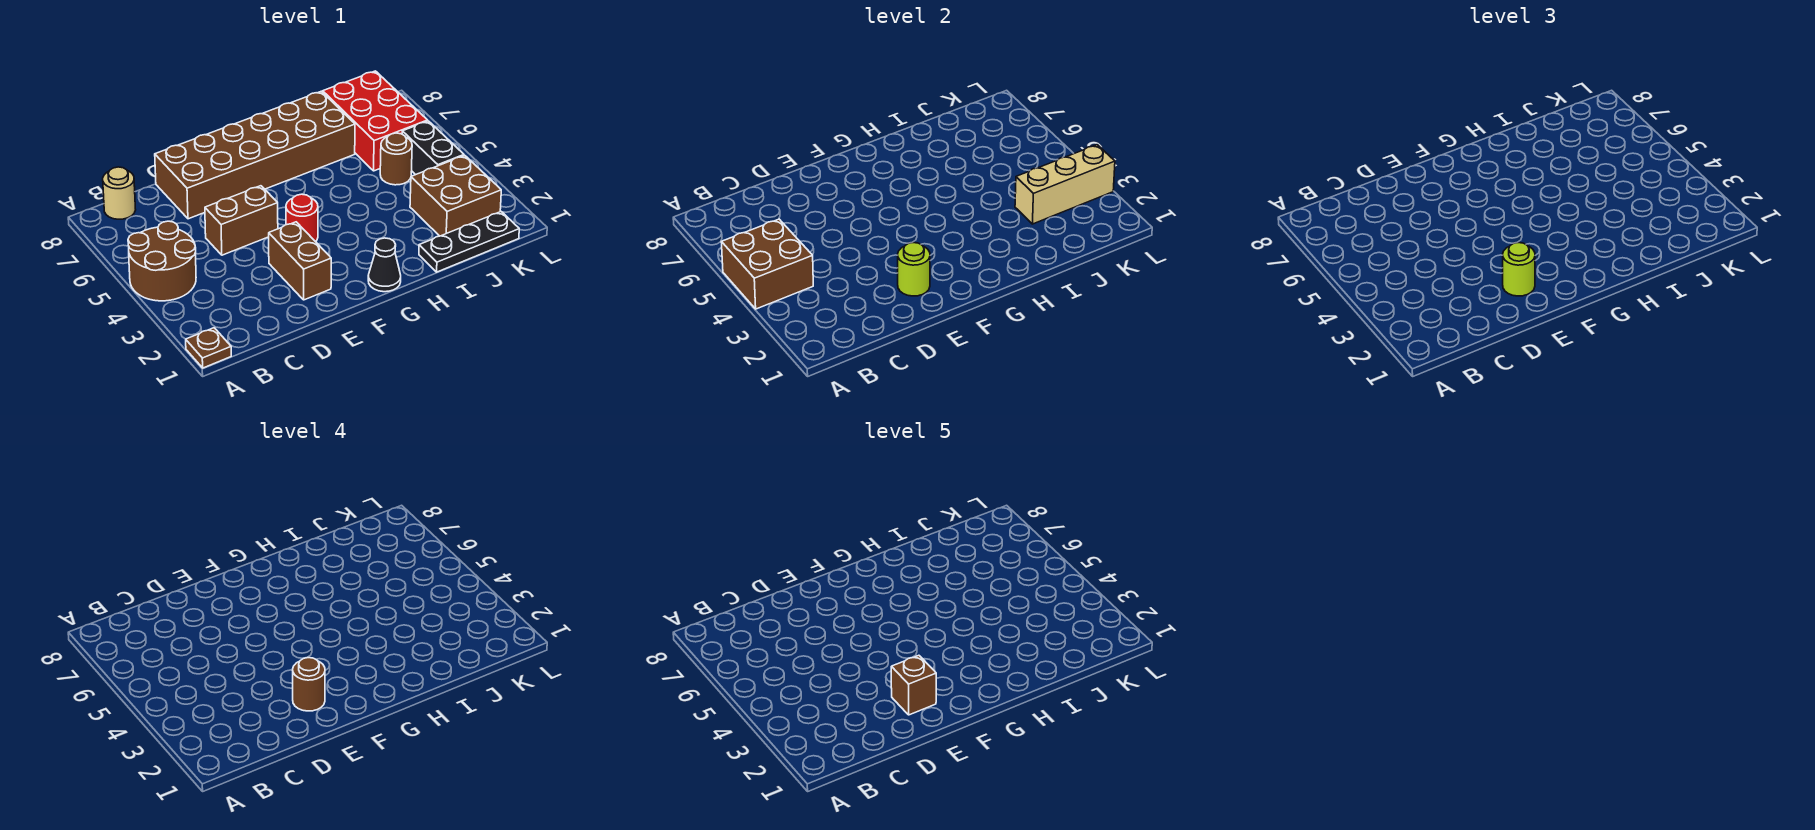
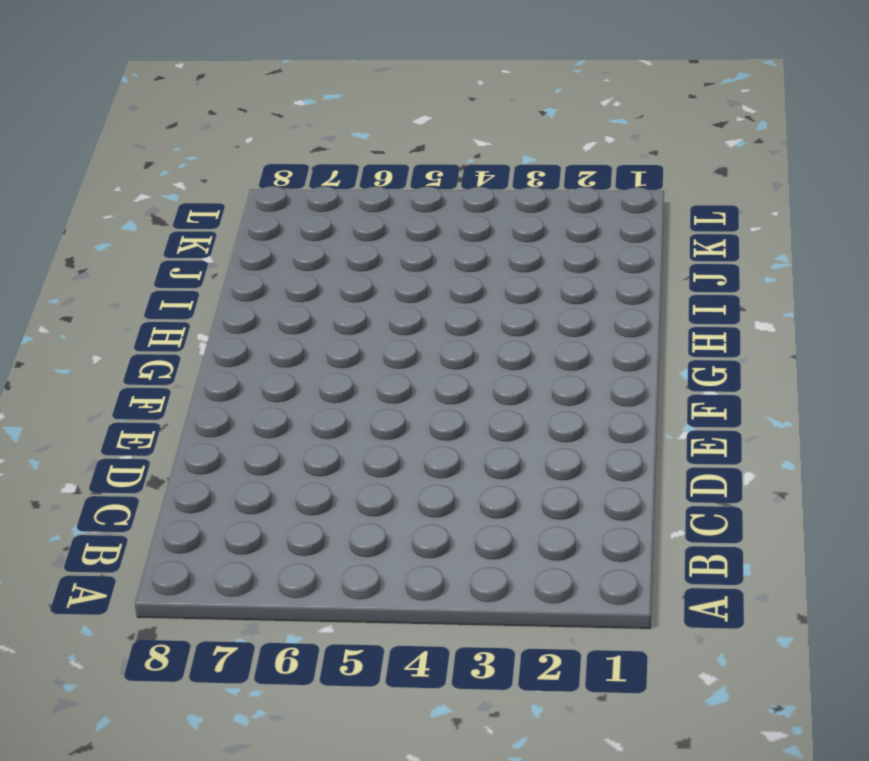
none -> brown plate A1 level 1
none -> brown round brick A4:B5 level 1
none -> tan round brick B8 level 1

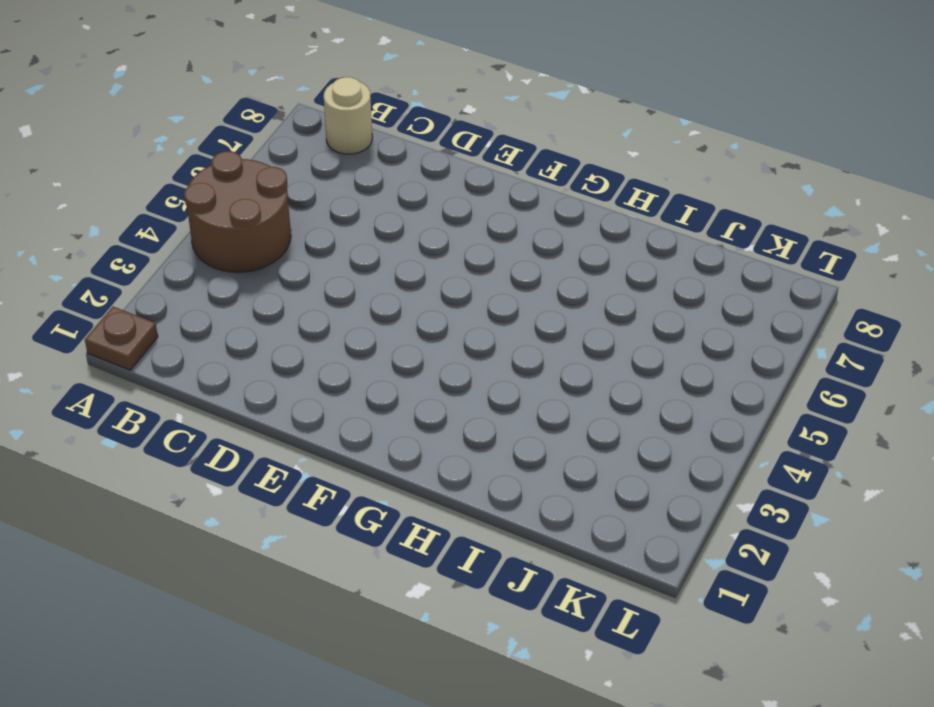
none -> brown brick D5:E5 level 1
none -> brown brick D7:I8 level 1
none -> brown brick E2:E3 level 1

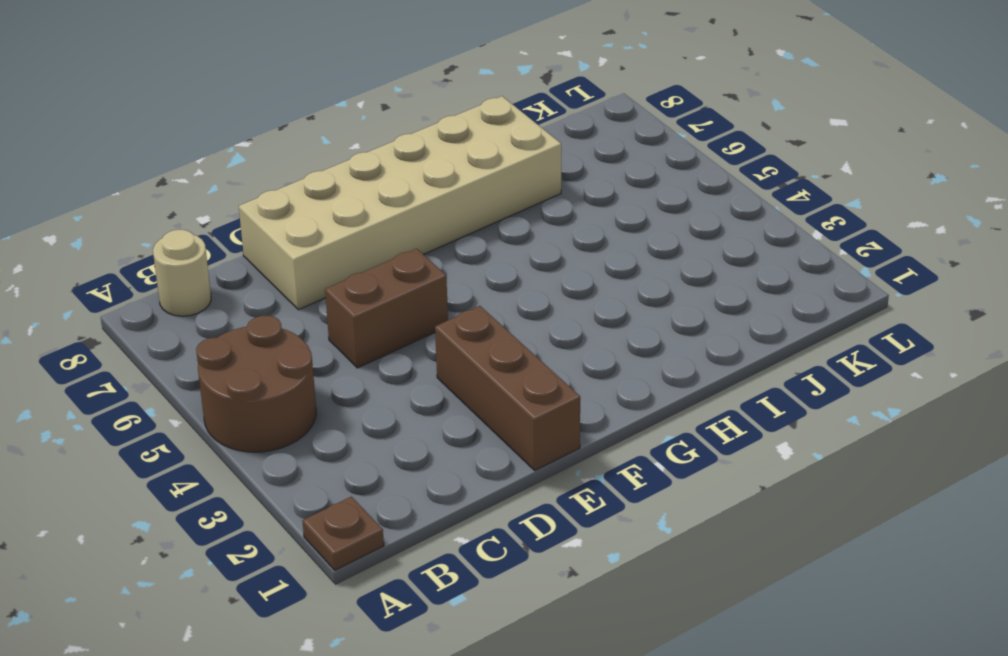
tan brick D7:I8 level 1 -> brown brick D7:I8 level 1
brown brick E1:E3 level 1 -> brown brick E2:E3 level 1
none -> red round brick F4 level 1
none -> black cone G1 level 1
none -> black plate I1:K1 level 1

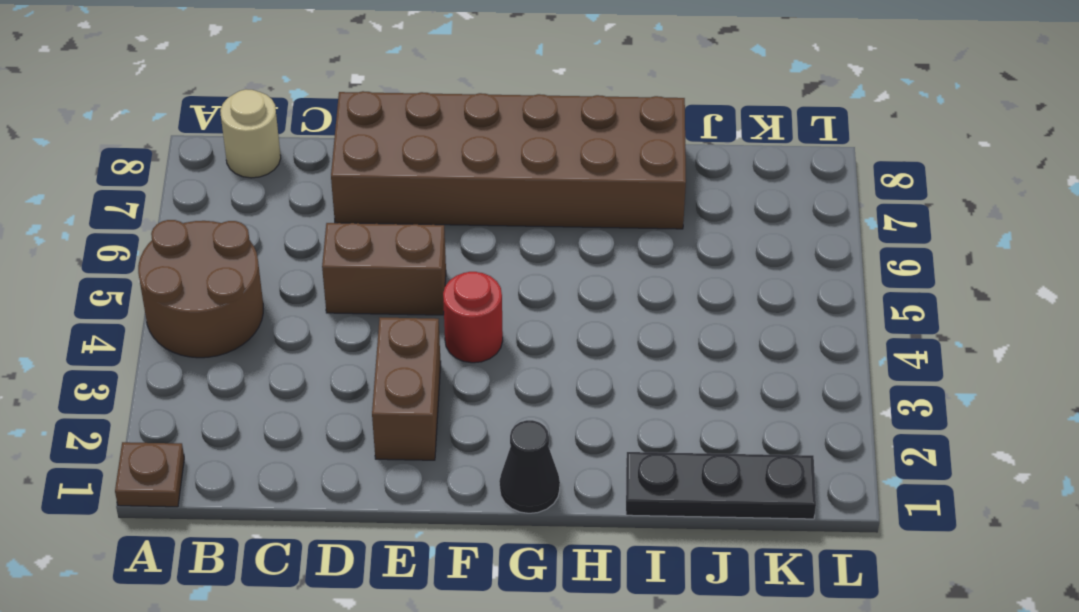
none -> brown brick J2:K3 level 1
none -> brown round brick J5 level 1
none -> red brick J6:K8 level 1

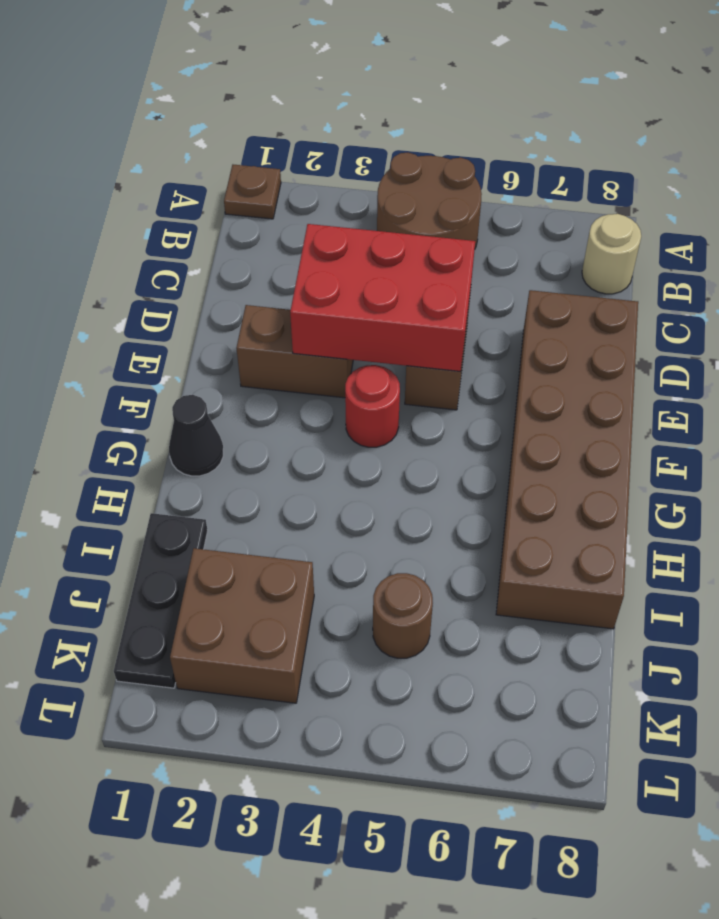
red brick D3:E5 level 2 -> red brick J6:K8 level 1
none -> black brick K4:K5 level 1
none -> brown brick A4:B5 level 2
none -> lime round brick E2 level 2

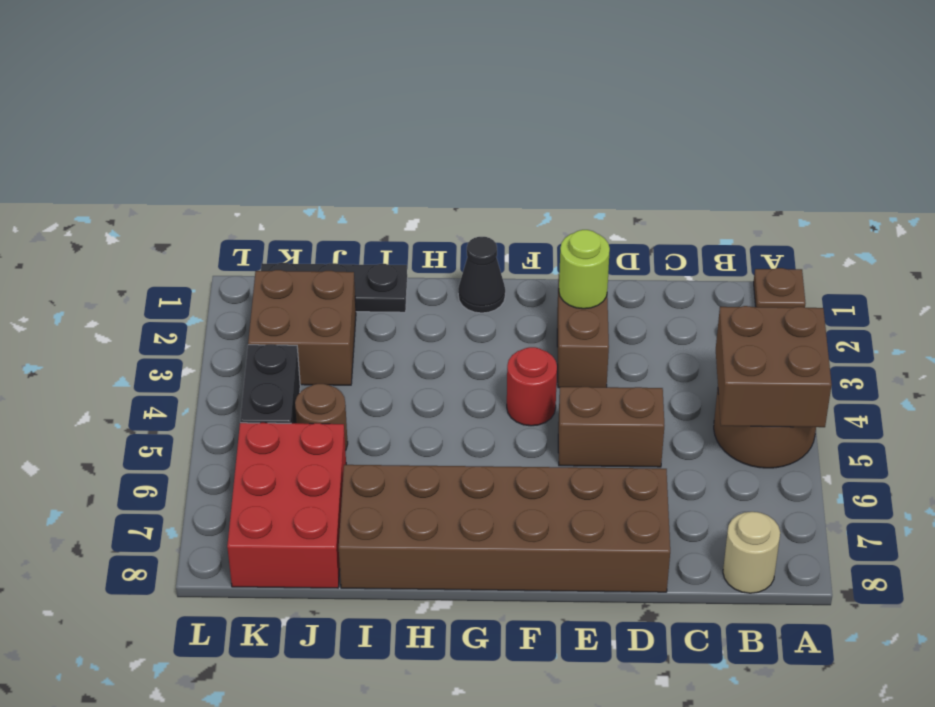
none -> tan brick J3:L3 level 2
none -> lime round brick E2 level 3
none -> brown round brick E2 level 4

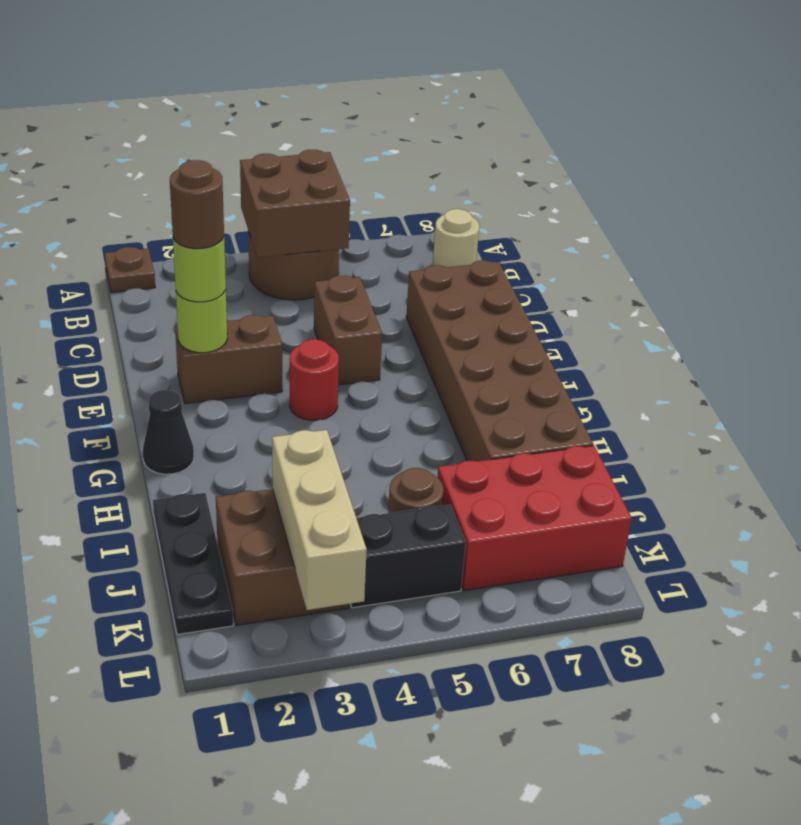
none -> brown brick E2 level 5

